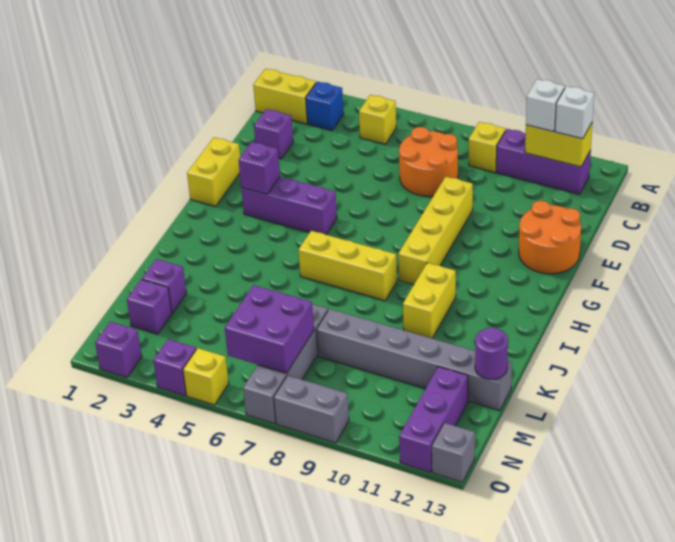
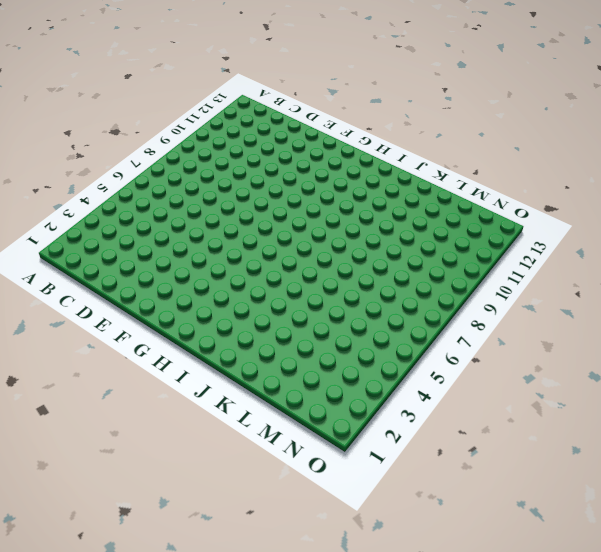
none -> yellow brick B1:B2 level 1
none -> blue brick B3 level 1
none -> yellow brick B5 level 1

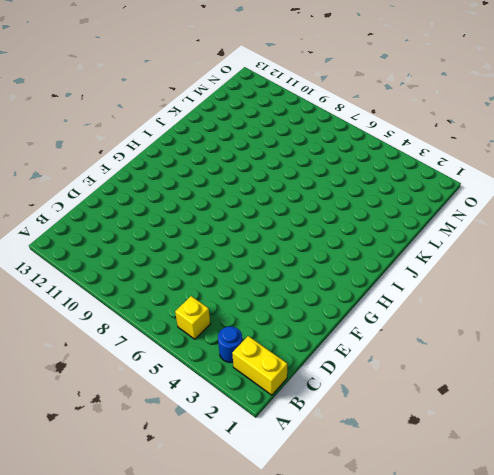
blue round brick B3 level 1 -> blue brick B3 level 1
none -> yellow brick B9 level 1
none -> purple brick B10:B12 level 1
none -> orange round brick C7:D8 level 1

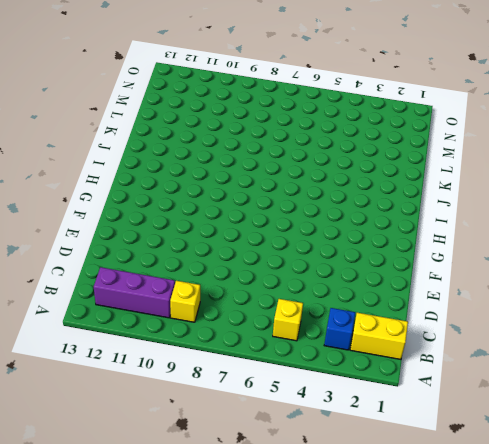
none -> orange round brick C7:D8 level 1
none -> purple brick D2 level 1
none -> yellow brick E9:H9 level 1

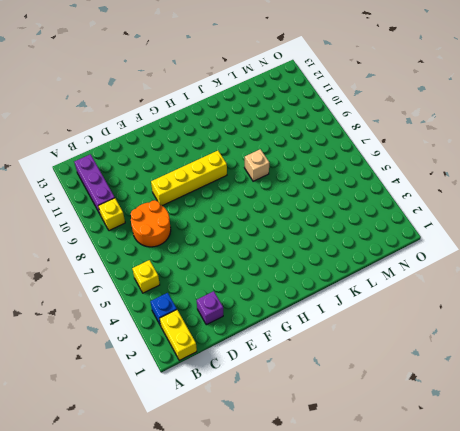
tan brick J8 level 1 -> none
none -> orange round brick E12:F13 level 1
none -> yellow brick F1:G1 level 1
none -> purple brick G3:G5 level 1

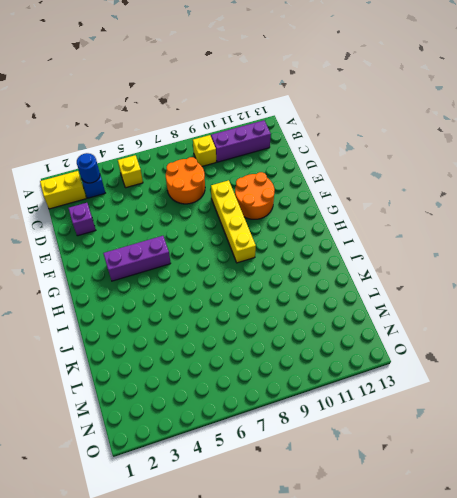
blue round brick B3 level 2 -> none
orange round brick E10:F11 level 1 -> orange round brick E12:F13 level 1
none -> yellow brick F1:G1 level 1
none -> yellow brick I6:I8 level 1
none -> yellow brick I10:J10 level 1

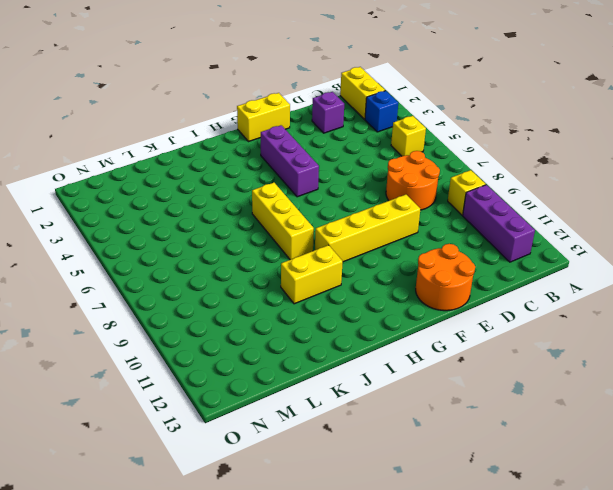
none -> purple brick L2 level 1
none -> grey brick L7:O7 level 1
none -> grey brick L8:L13 level 1

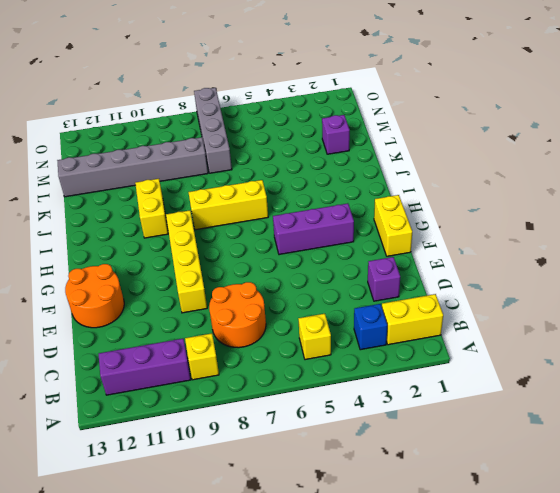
none -> purple brick M2 level 1
none -> purple brick M12:O12 level 1
none -> purple brick O2 level 1

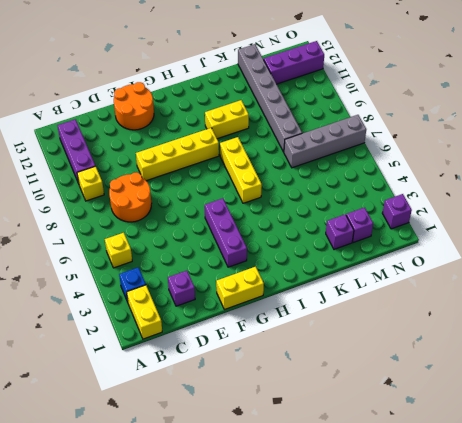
none -> purple brick O4 level 1
none -> yellow brick O5 level 1
none -> grey brick O8:O9 level 1

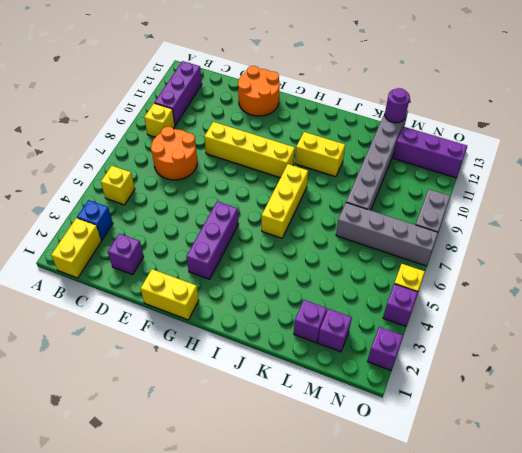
none -> grey brick O13 level 1
none -> yellow brick B11:B12 level 2
none -> purple brick G3 level 2

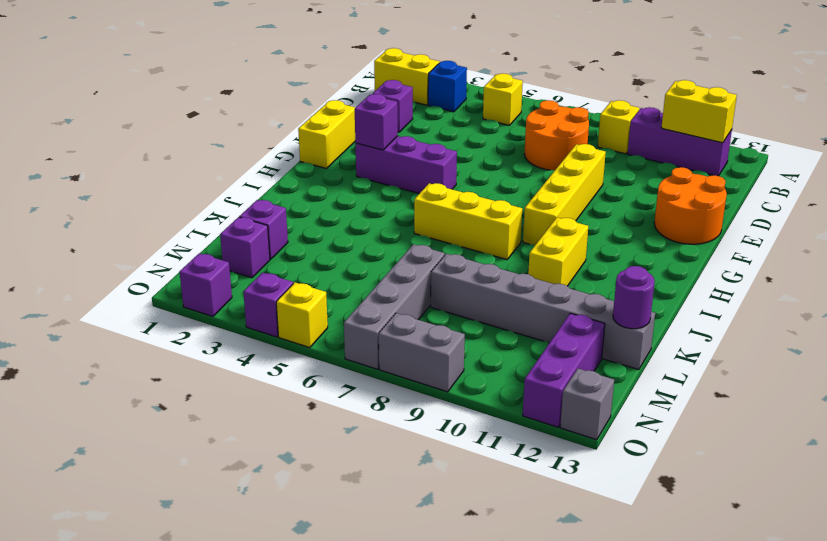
none -> purple brick M6:N7 level 2
none -> white brick B11 level 3
none -> white brick B12 level 3

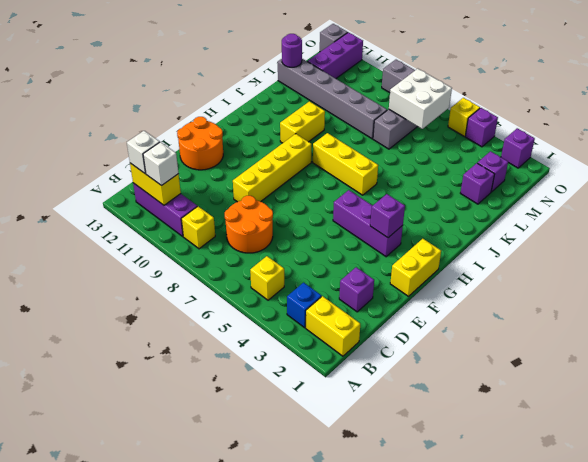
white brick M6:N7 level 2 -> purple brick M6:N7 level 2

